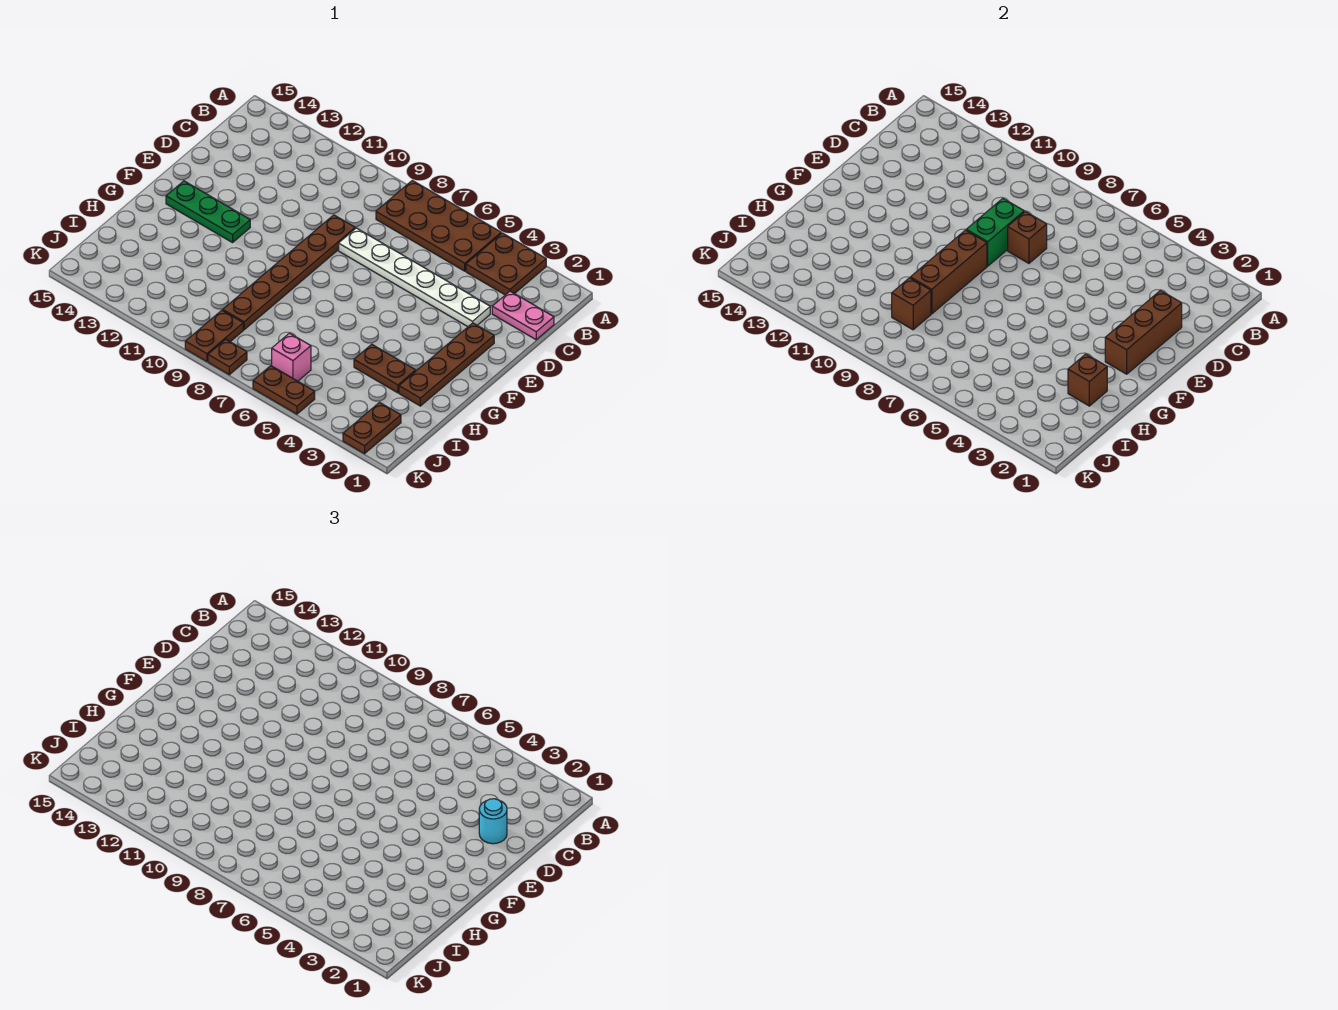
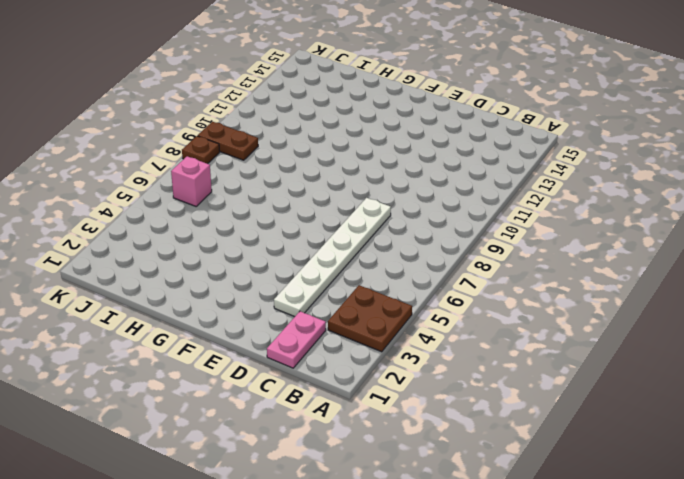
none -> brown plate A5:B8 level 1
none -> brown plate D9:I9 level 1
none -> brown plate E2:H2 level 1

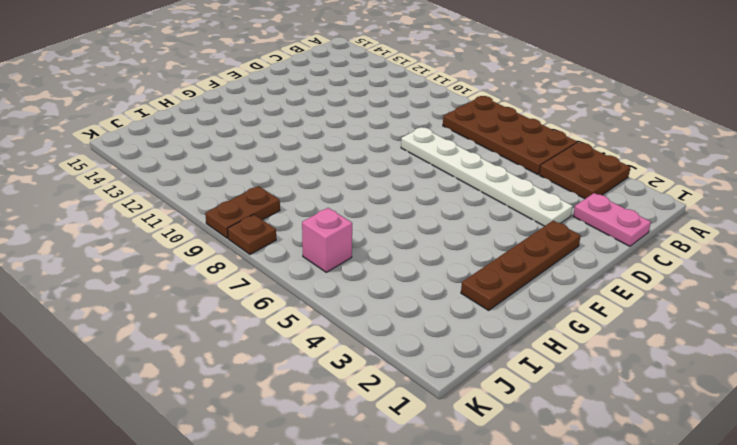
none -> brown plate D9:I9 level 1
none -> green plate F12:F14 level 1
none -> brown plate H3:H4 level 1

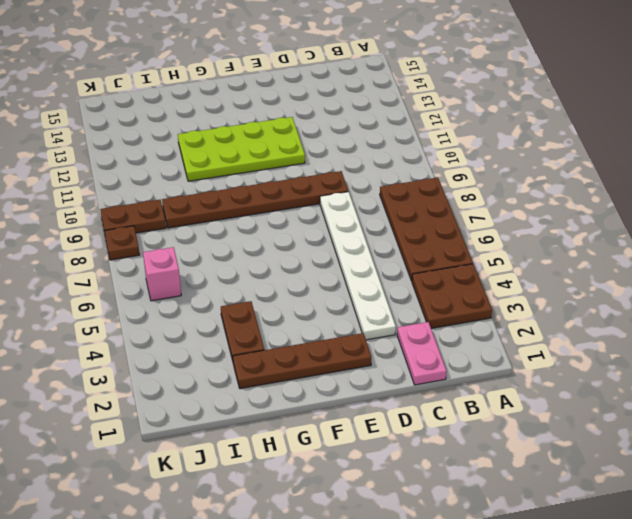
lime plate E11:H12 level 1 -> green plate F12:F14 level 1
none -> brown plate J2:K2 level 1
none -> brown plate K5:K6 level 1
none -> brown brick D2:F2 level 2

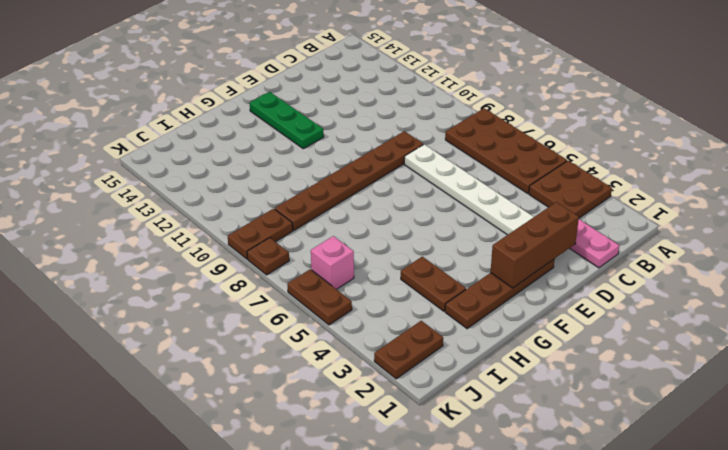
none -> brown brick D8 level 2
none -> green brick D9:E9 level 2
none -> brown brick F9:H9 level 2

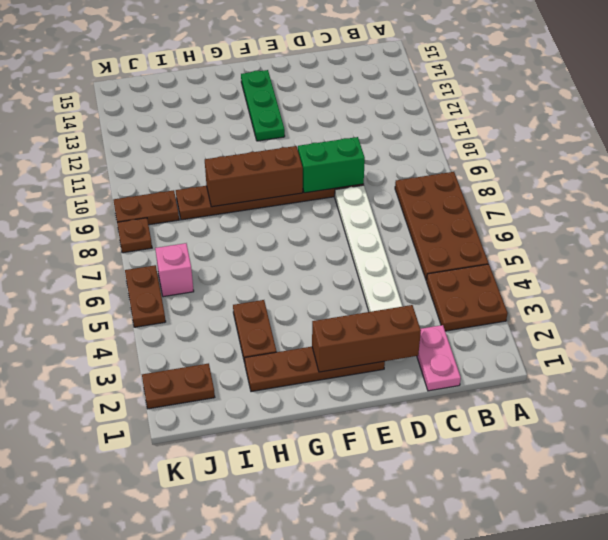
none -> brown brick D8 level 2
none -> brown brick H2 level 2
none -> brown brick I9 level 2

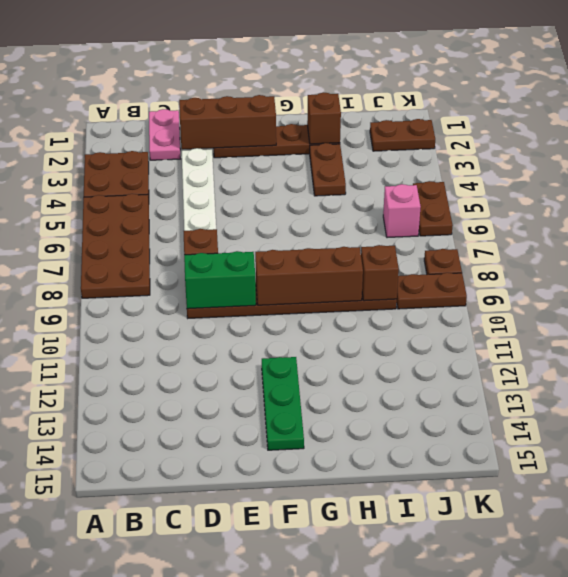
none -> cyan round brick D2 level 3

